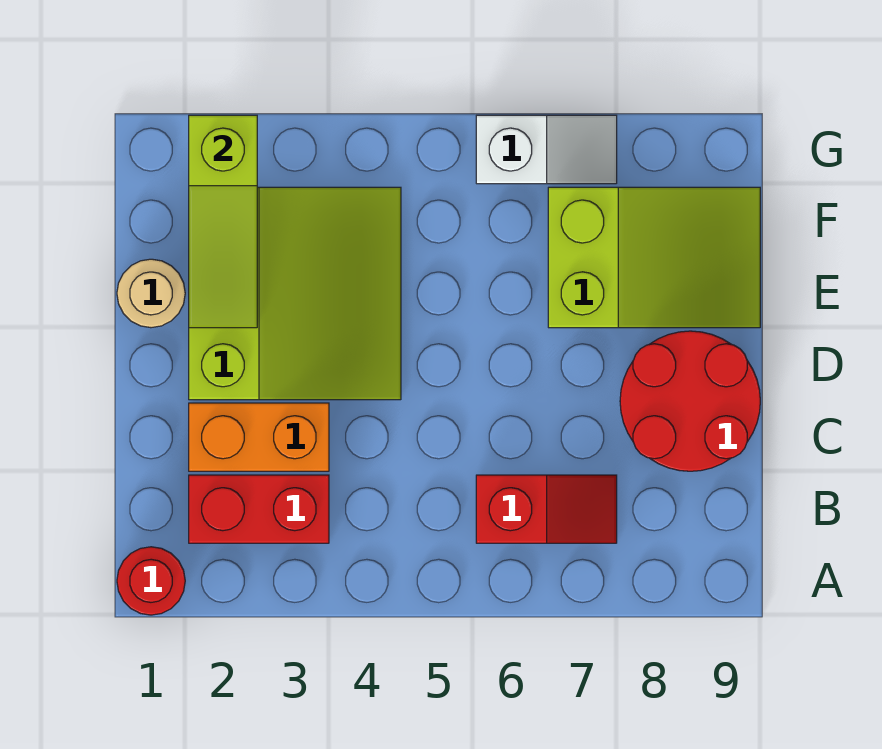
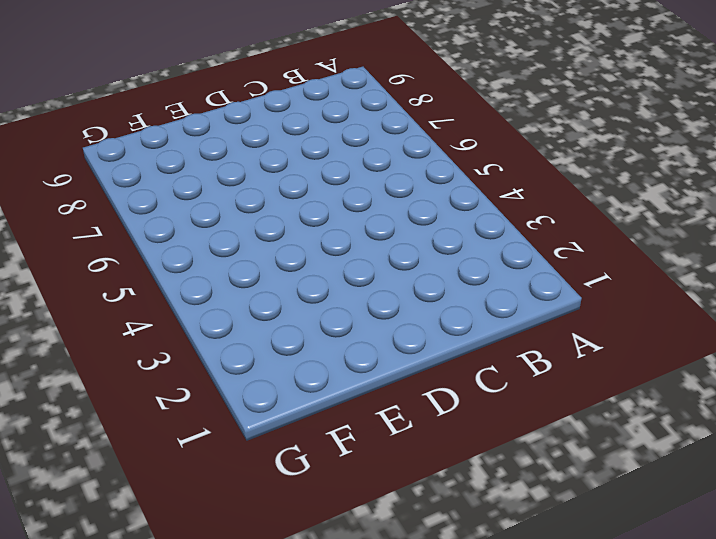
none -> red round brick A1 level 1
none -> red brick B2:B3 level 1

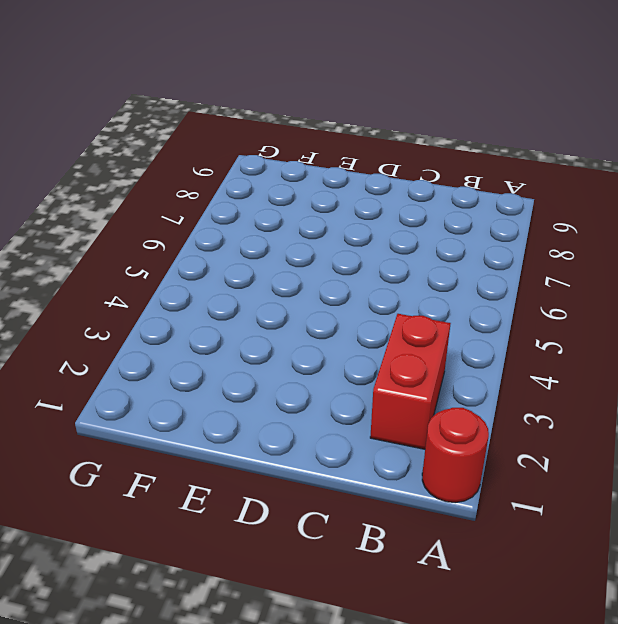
none -> red slope B6:B7 level 1 top 6
none -> orange brick C2:C3 level 1

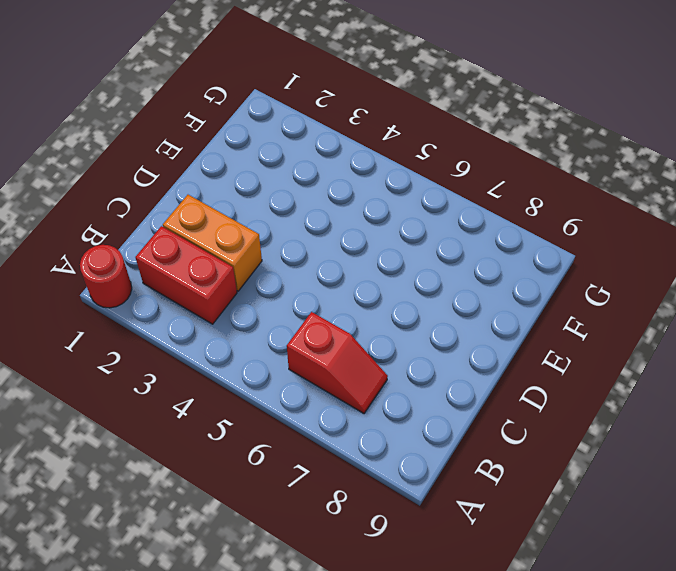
none -> red round brick C8:D9 level 1
none -> lime slope D2:F4 level 1 top 2

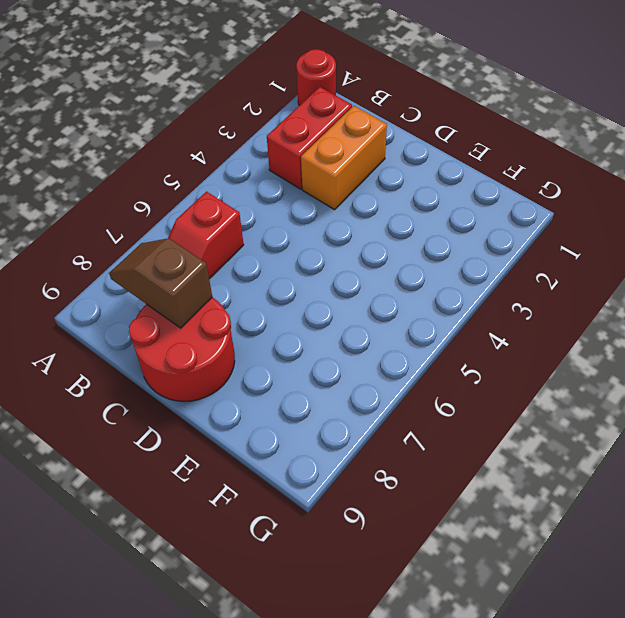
brown slope B8:C8 level 2 top C -> none
none -> lime slope D2:F4 level 1 top 2
none -> tan round brick E1 level 1

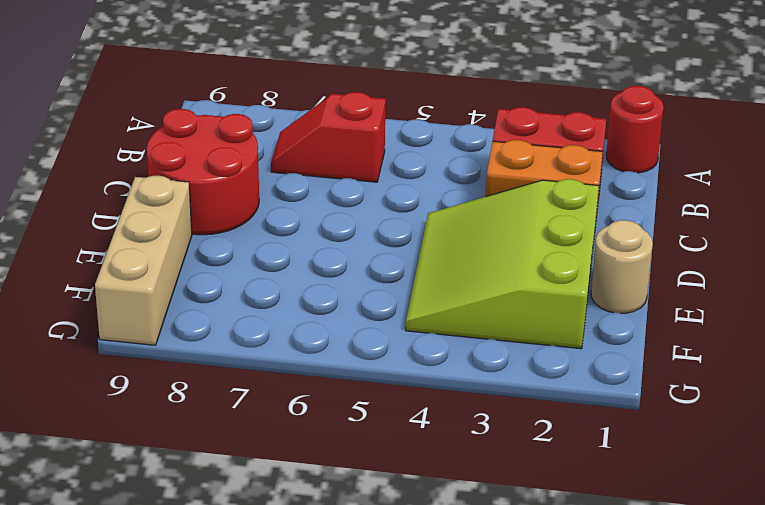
tan brick E9:G9 level 1 -> lime slope E7:F9 level 1 top 7
none -> white slope G6:G7 level 1 top 6
none -> lime slope E2:G2 level 2 top G

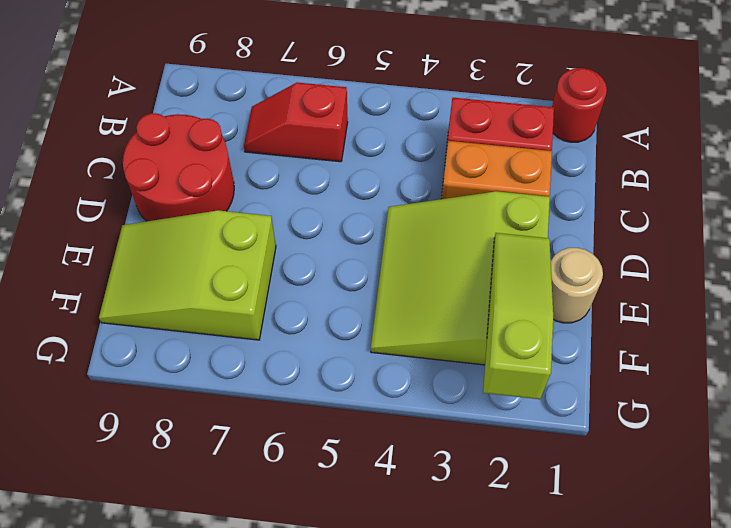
none -> white slope G6:G7 level 1 top 6

